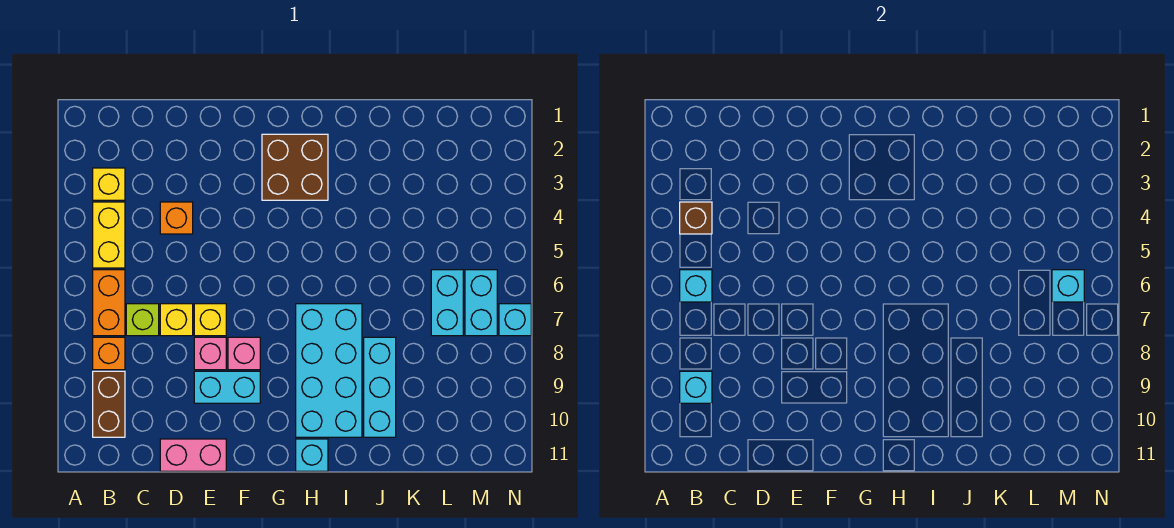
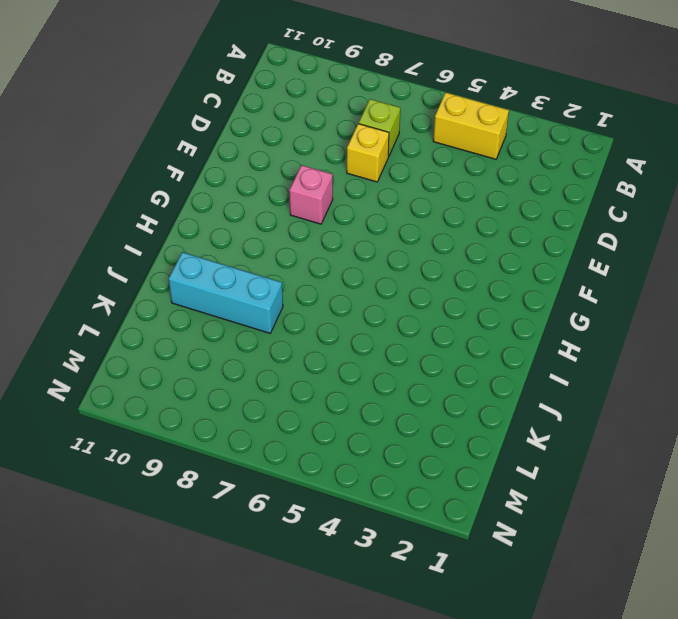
none -> yellow brick B3 level 1
none -> orange brick B6:B7 level 1
none -> orange brick B8 level 1

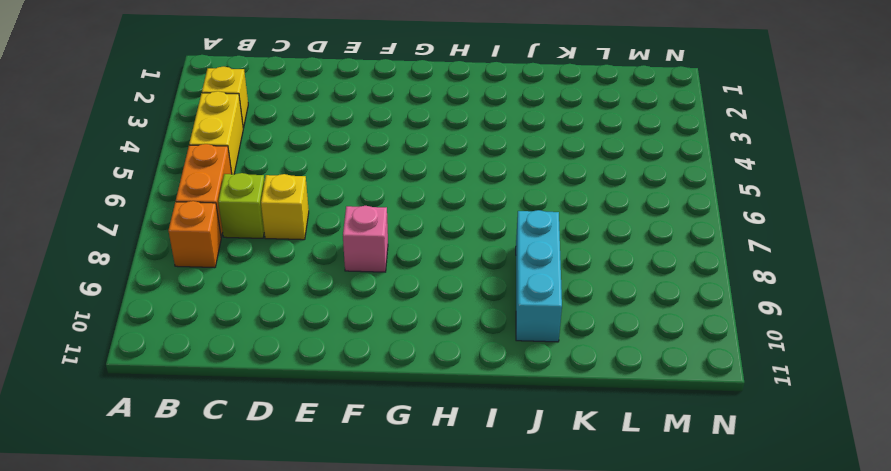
none -> brown brick B9:B10 level 1
none -> orange brick D4 level 1
none -> pink brick D11:E11 level 1

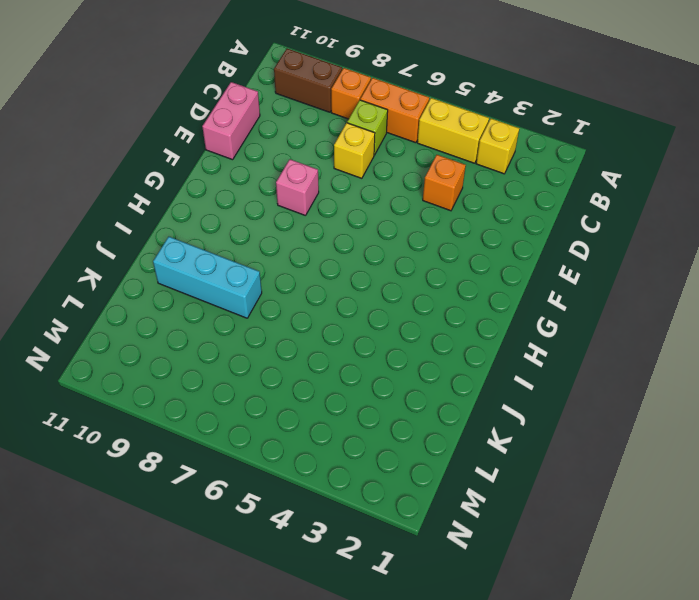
none -> yellow brick E7 level 1
none -> pink brick E8 level 1
none -> cyan brick E9:F9 level 1

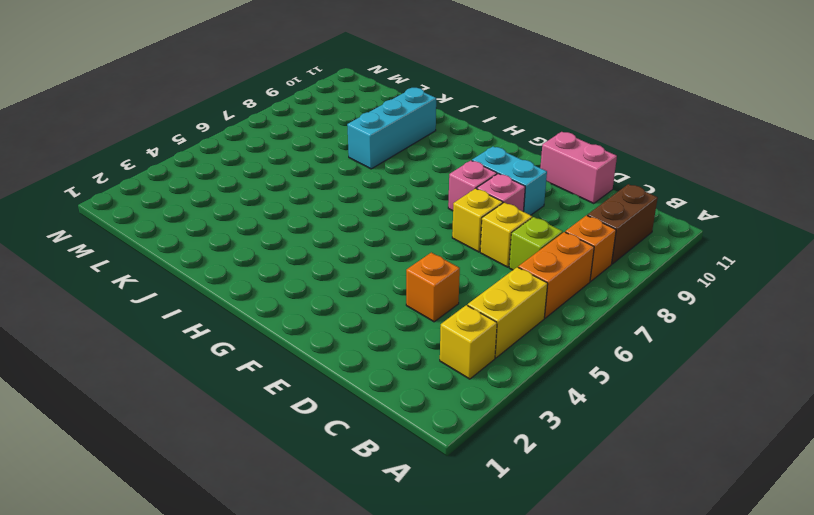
none -> brown brick G2:H3 level 1
none -> cyan brick H7:I10 level 1
none -> cyan brick H11 level 1

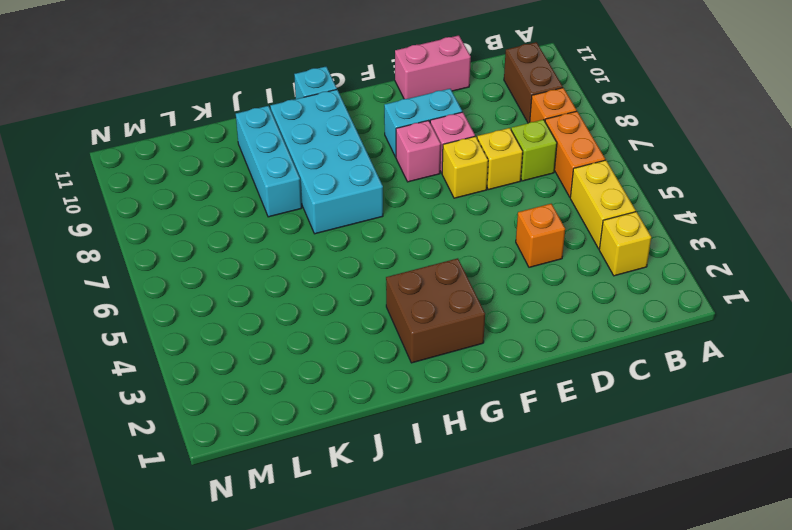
none -> cyan brick L6:L7 level 1
none -> cyan brick M6:M7 level 1
none -> cyan brick N7 level 1

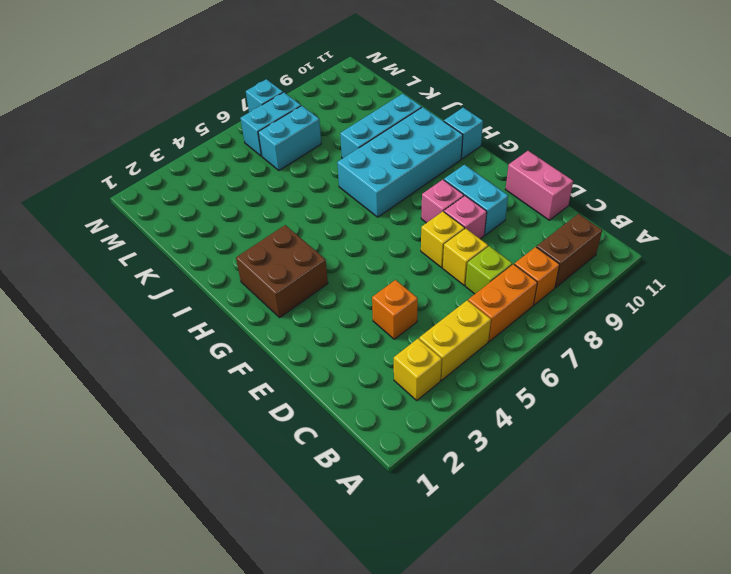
none -> brown brick B4 level 2
none -> cyan brick B6 level 2
none -> cyan brick B9 level 2

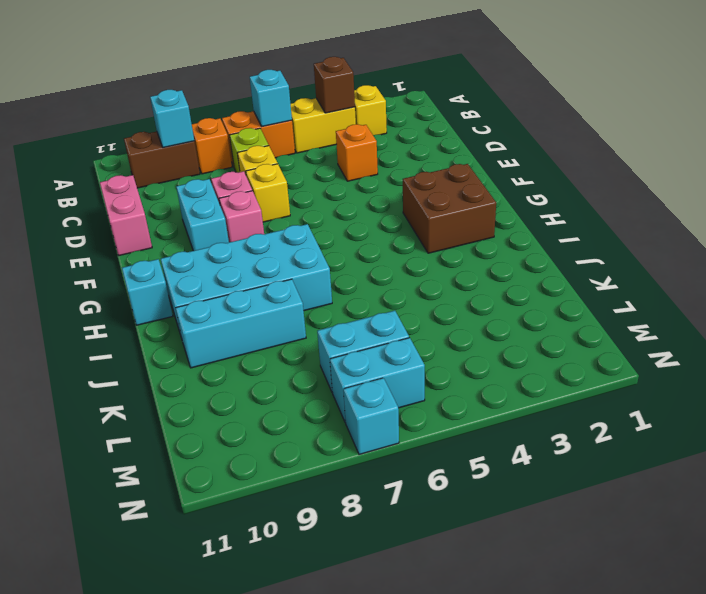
none -> cyan brick M6 level 2

